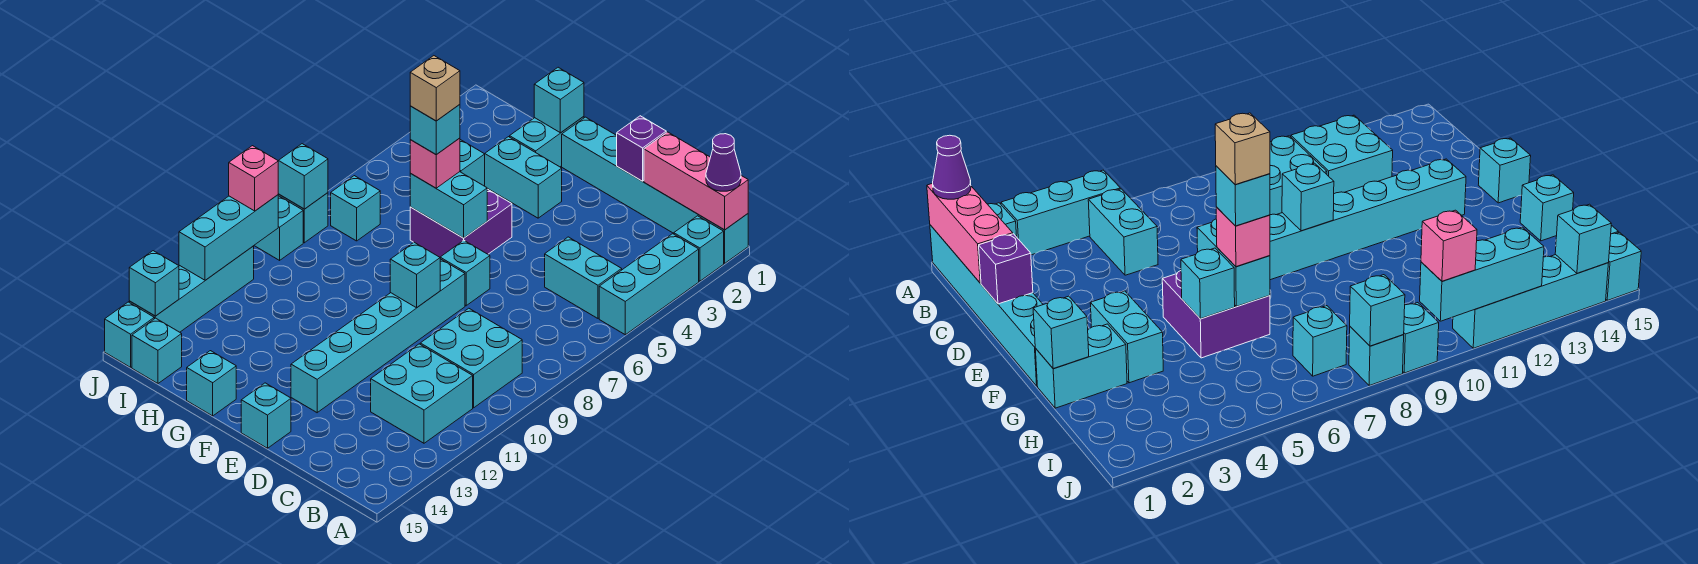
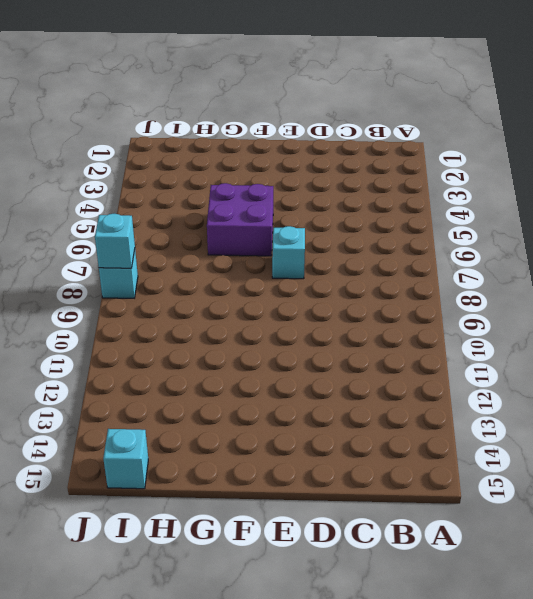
none -> cyan brick A1:F1 level 1
none -> cyan brick A2 level 1
none -> cyan brick A3:A5 level 1
none -> cyan brick B5:C5 level 1

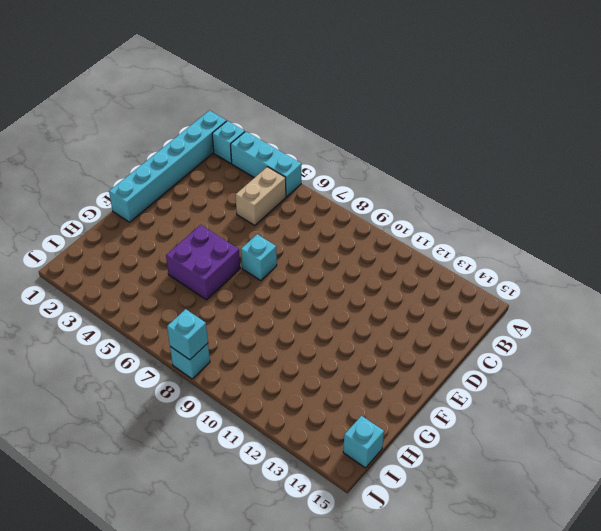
tan brick B5:C5 level 1 -> cyan brick B5:C5 level 1
none -> cyan brick B9:C10 level 1
none -> cyan brick B11:C12 level 1
none -> cyan brick E8:E13 level 1
none -> cyan brick E15 level 1

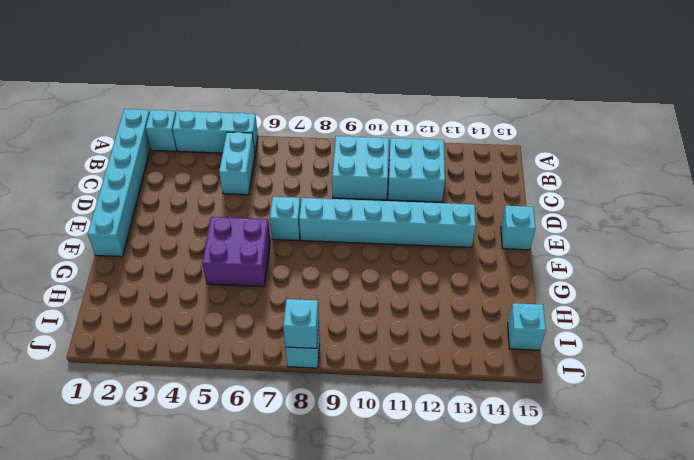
none -> cyan brick F3:G3 level 1
none -> cyan brick G1:G2 level 1
none -> cyan brick G15 level 1
none -> cyan brick I7 level 1

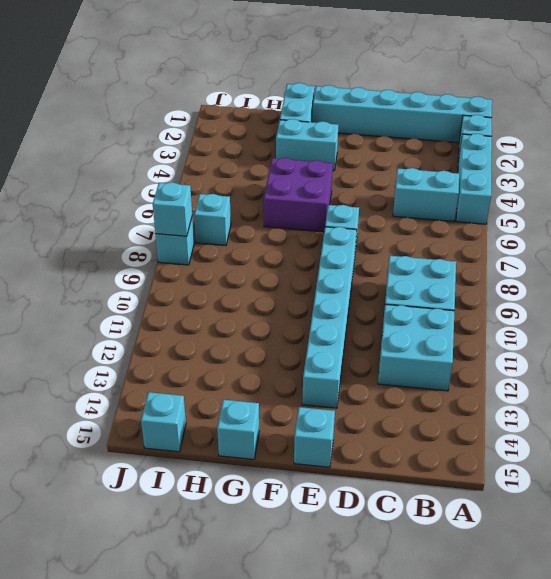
none -> cyan brick J9 level 1
none -> cyan brick J11:J14 level 1
none -> cyan brick J15 level 1
none -> pink brick A1:C1 level 2

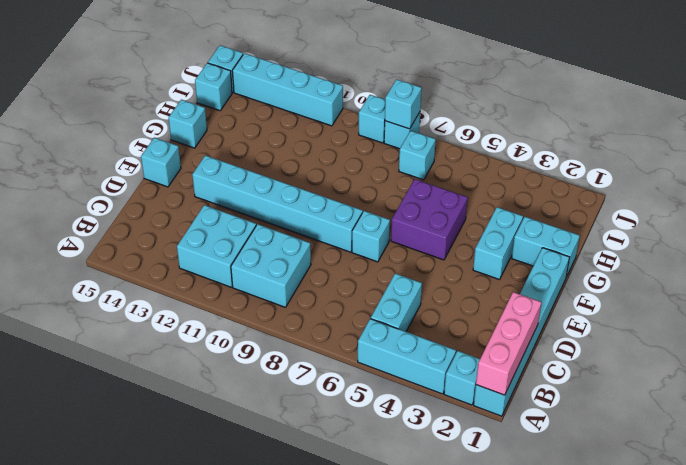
none -> purple brick D1 level 2
none -> cyan brick E9 level 2
none -> cyan brick F6:G6 level 2
none -> cyan brick G1 level 2

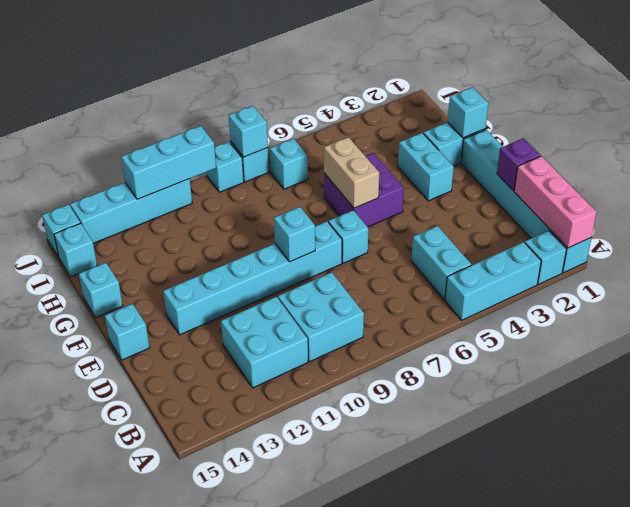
tan brick F6:G6 level 2 -> cyan brick F6:G6 level 2
none -> cyan brick G5 level 2
none -> cyan brick J14 level 2
none -> purple cone A1 level 3
none -> pink brick G6 level 3

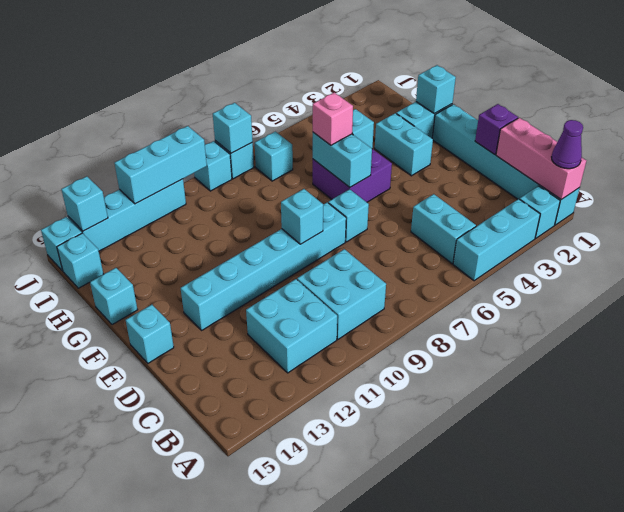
none -> pink brick J10 level 3
none -> cyan brick G6 level 4
none -> tan brick G6 level 5

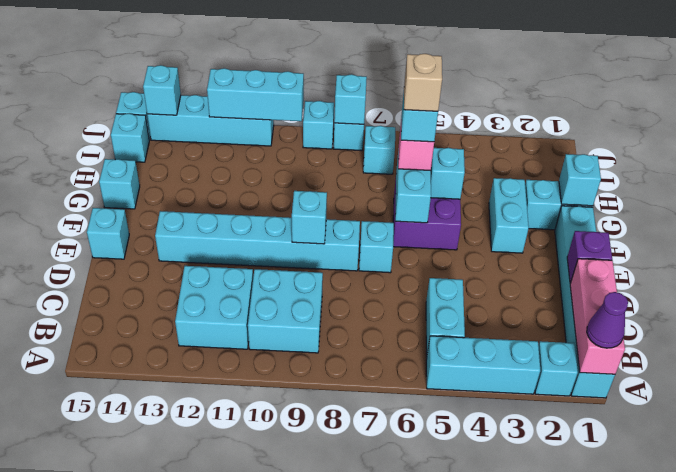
none -> pink brick J10 level 3

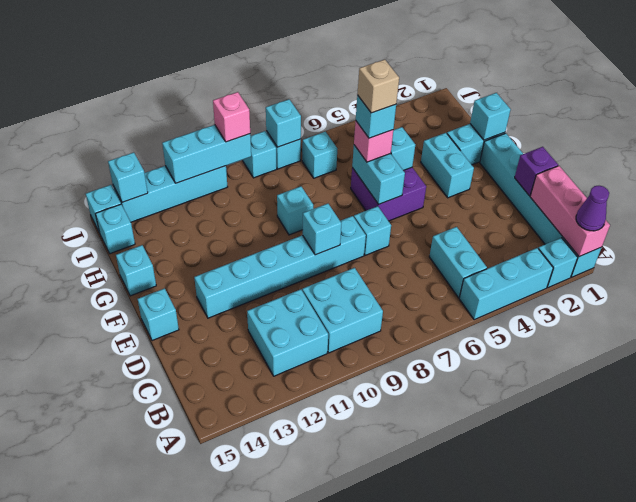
cyan brick G9 level 1 -> none

